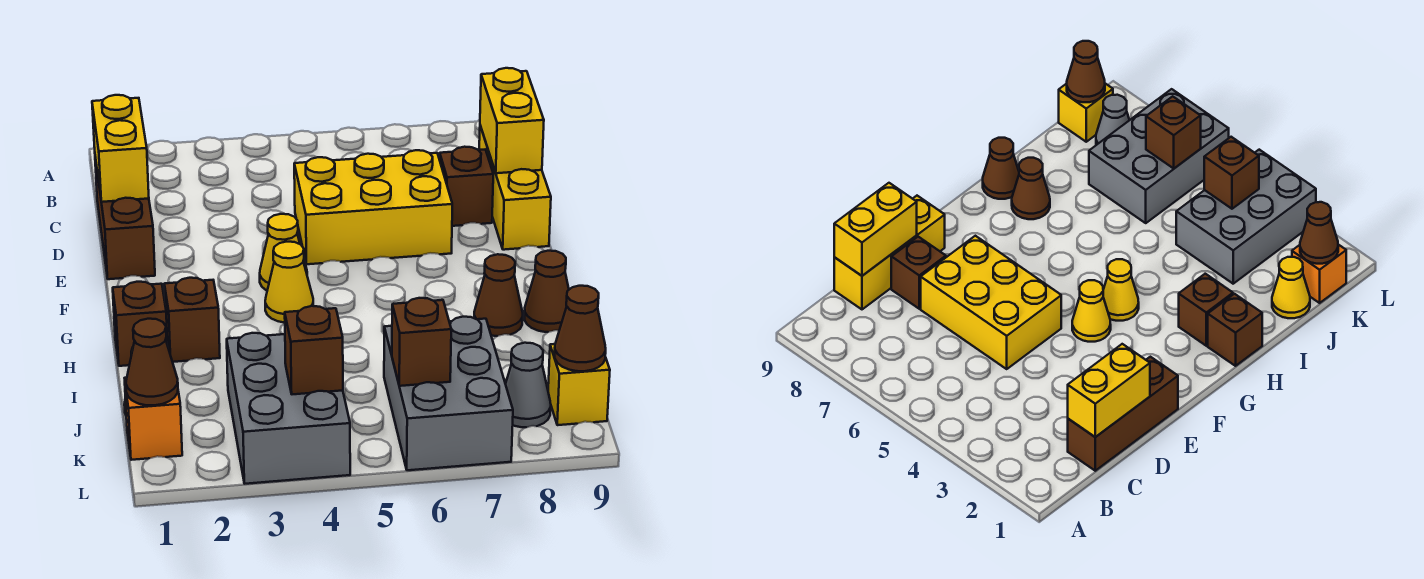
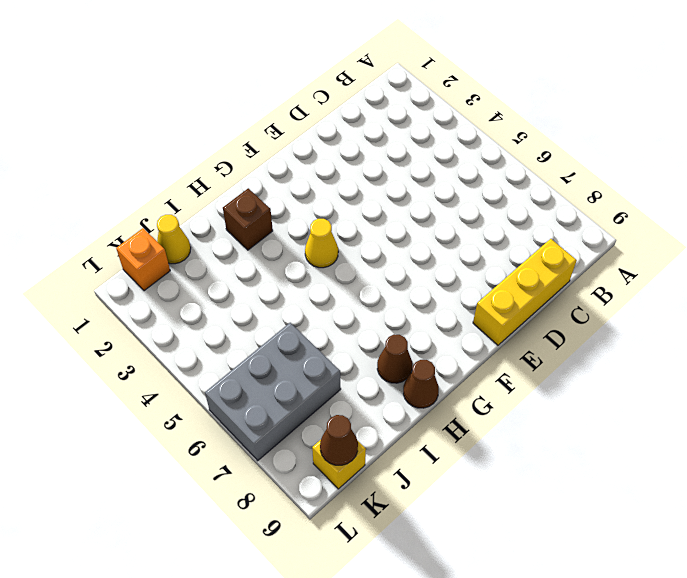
none -> brown brick C1:E1 level 1
none -> yellow brick D5:E7 level 1
none -> brown brick D8 level 1

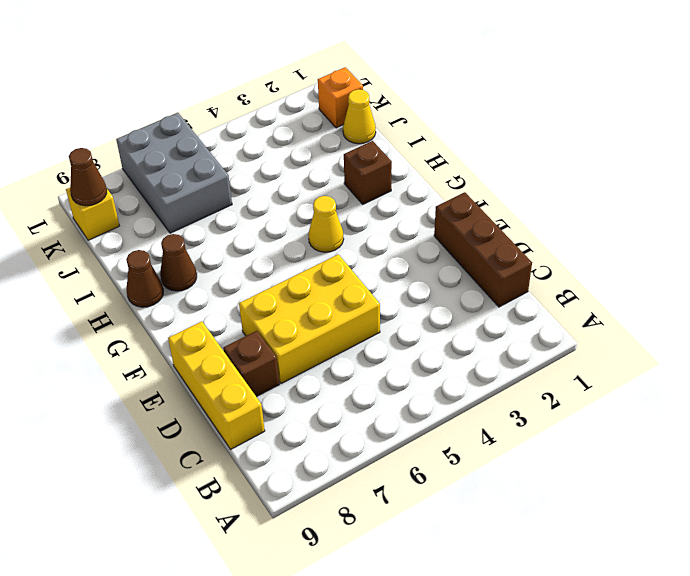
none -> yellow cone F4 level 1
none -> brown brick H1 level 1
none -> grey brick J3:L4 level 1

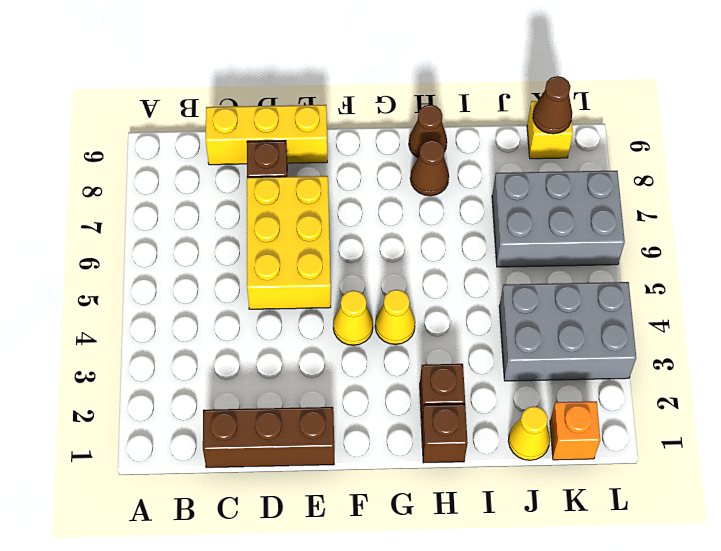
none -> grey cone K8 level 1
none -> yellow brick C1:D1 level 2
none -> yellow brick C9:D9 level 2

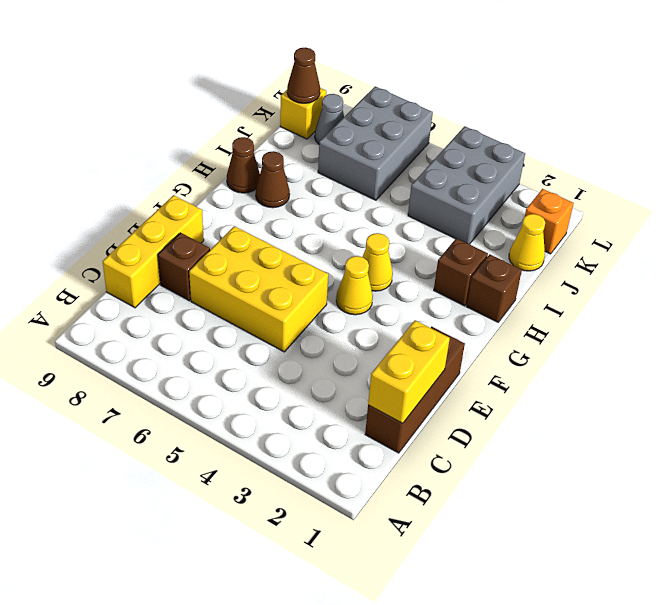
none -> yellow brick C9:D9 level 2
none -> brown cone K1 level 2
none -> brown brick K4 level 2

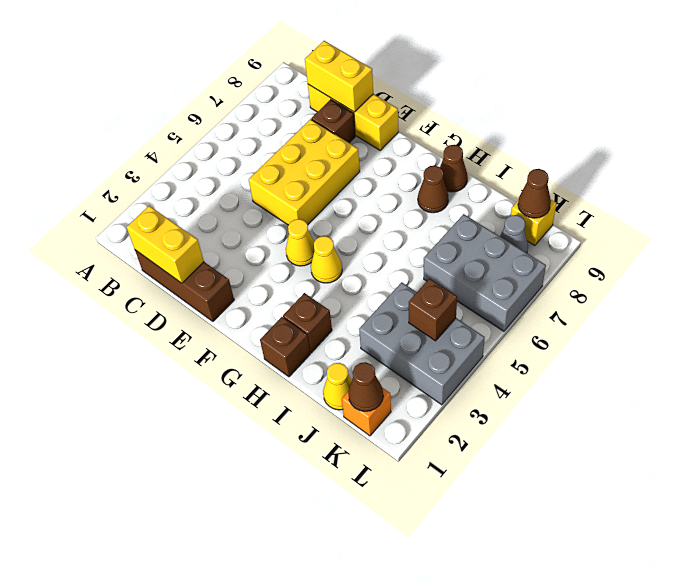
none -> brown brick K6 level 2

